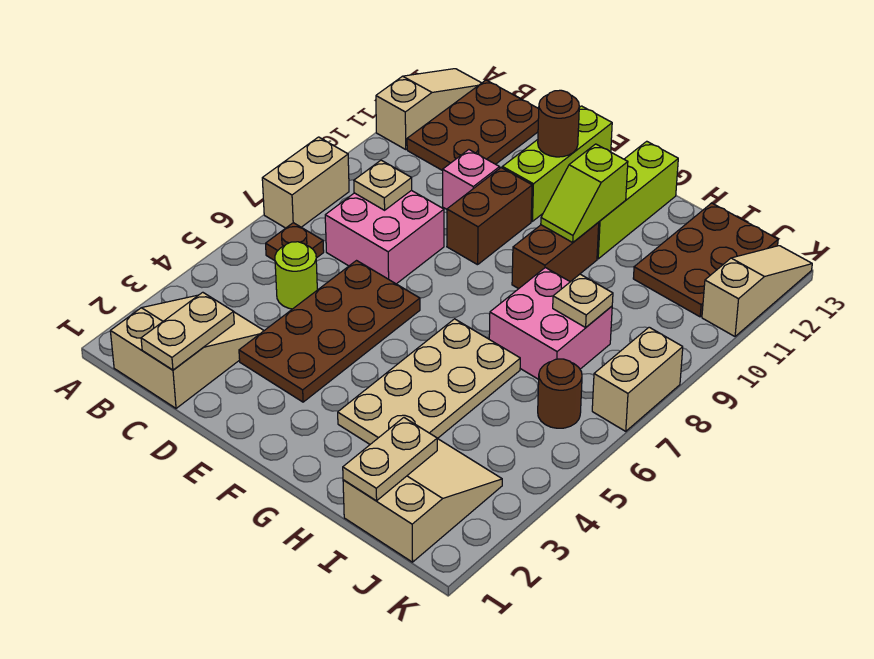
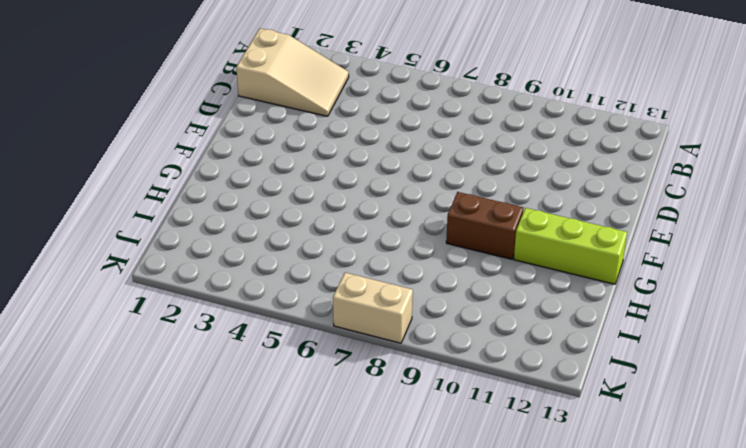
none -> tan brick A7:A8 level 1
none -> tan slope A11:A13 level 1 top 11
none -> brown plate B6 level 1

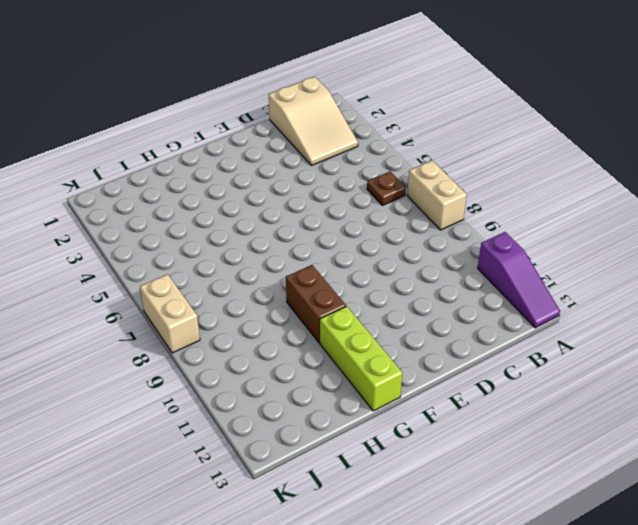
purple slope A11:A13 level 1 top 11 -> tan slope A11:A13 level 1 top 11
none -> brown plate B11:C13 level 1
none -> lime round brick C5 level 1
none -> pink brick C7:D8 level 1

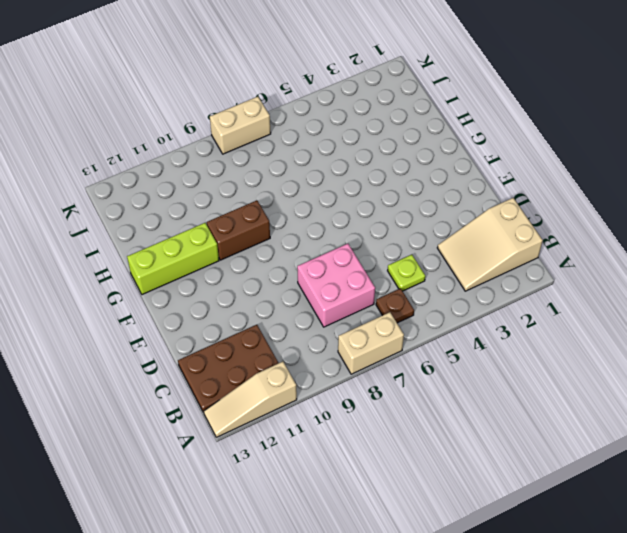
lime plate C5 level 1 -> lime round brick C5 level 1
none -> brown plate D3:E6 level 1
none -> pink brick D10 level 1
none -> brown brick E9:E10 level 1

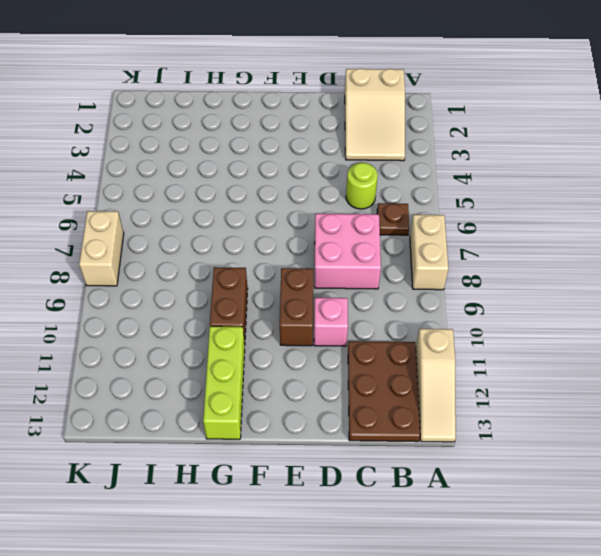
none -> brown plate D3:E6 level 1
none -> lime brick E11:E13 level 1
none -> tan plate G3:H6 level 1

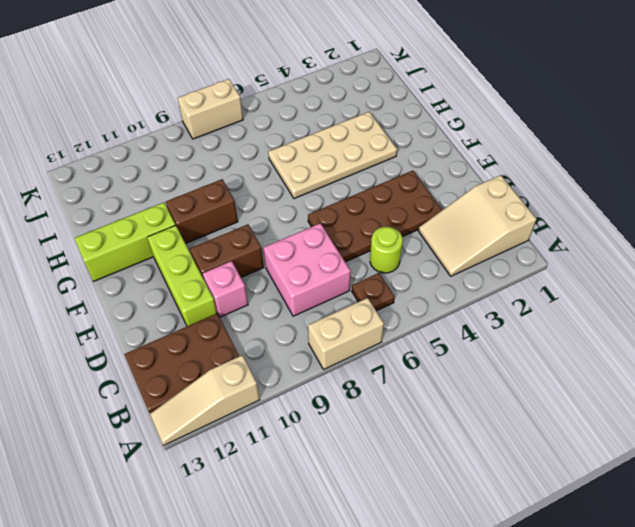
lime brick D11:F11 level 1 -> lime brick E11:E13 level 1
none -> pink brick H7:I8 level 1
none -> tan slope I1:J3 level 1 top 1
none -> brown plate I11:J13 level 1

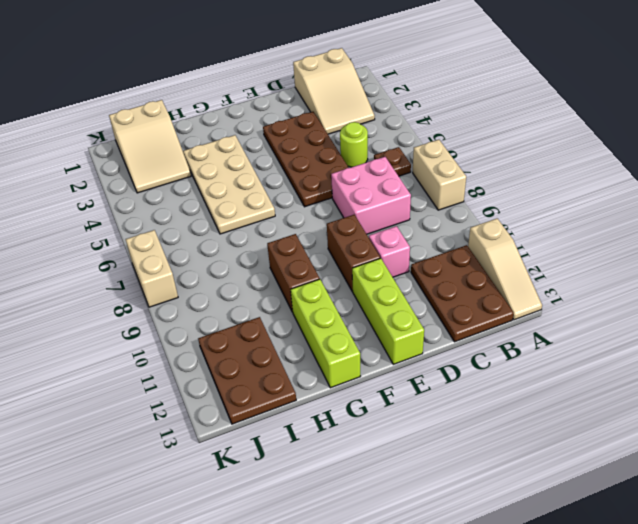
none -> pink brick H7:I8 level 1
none -> brown round brick J6 level 1
none -> tan slope K11:K13 level 1 top 11

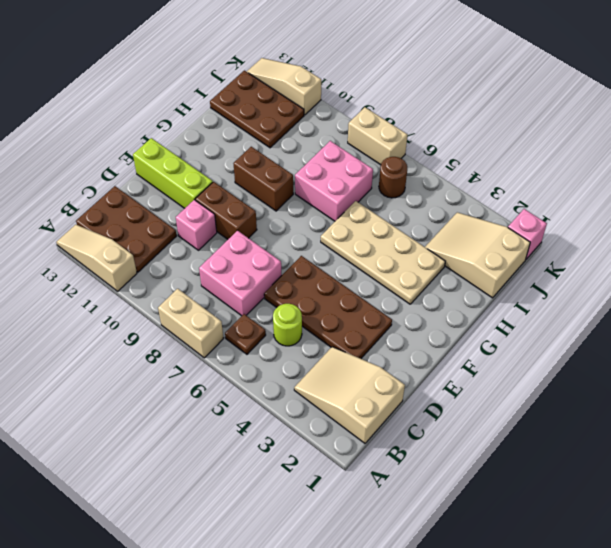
pink brick K1 level 1 -> none
none -> lime brick G11:G13 level 1
none -> tan plate C1:C2 level 2
none -> tan plate C8 level 2

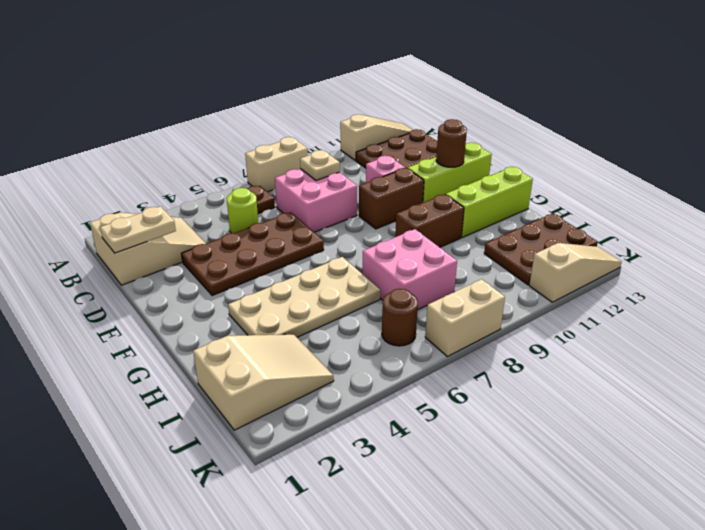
none -> lime slope G10:G11 level 2 top 11
none -> tan plate I1:I2 level 2
none -> tan plate I8 level 2

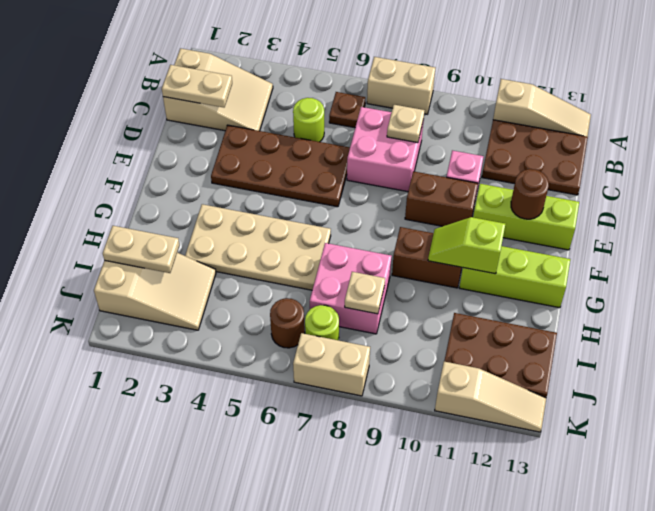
lime round brick J7 level 1 -> none

